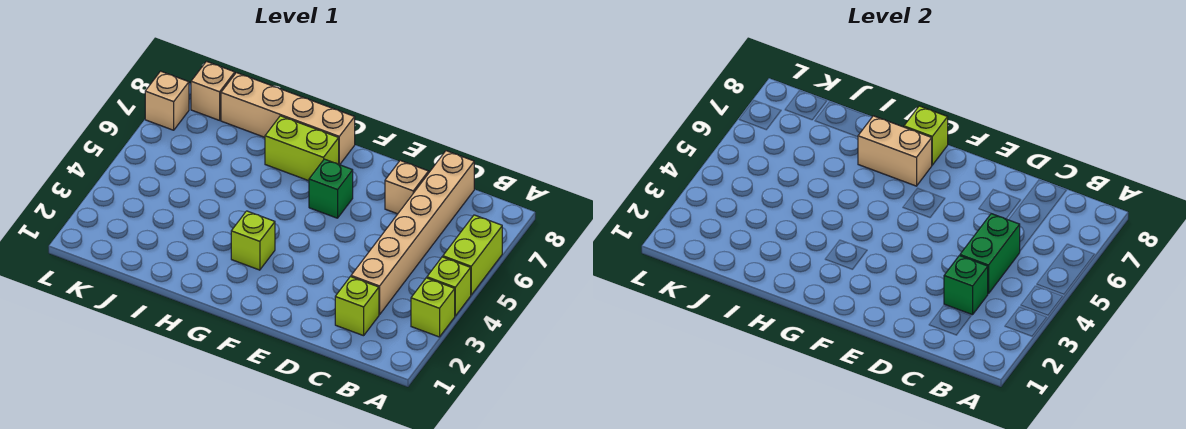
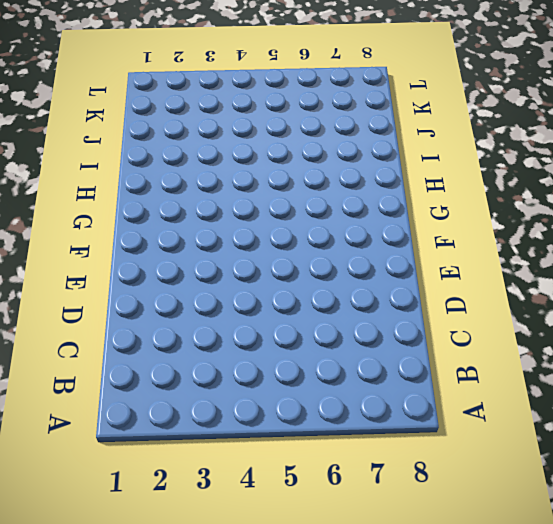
none -> lime brick A3 level 1
none -> lime brick A4 level 1
none -> lime brick A5:A6 level 1

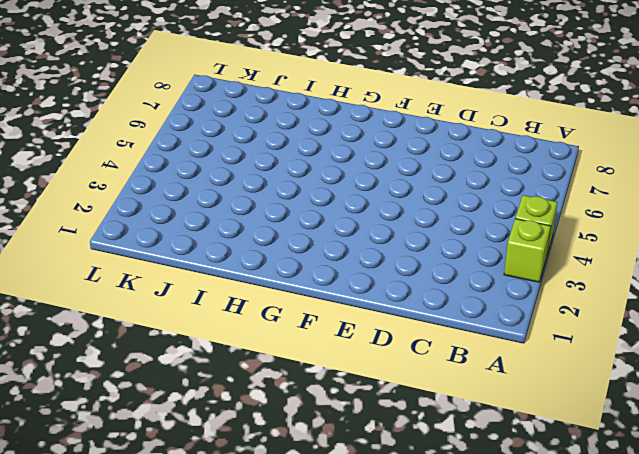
none -> lime brick A5:A6 level 1
none -> lime brick C2 level 1
none -> tan brick C3:C8 level 1

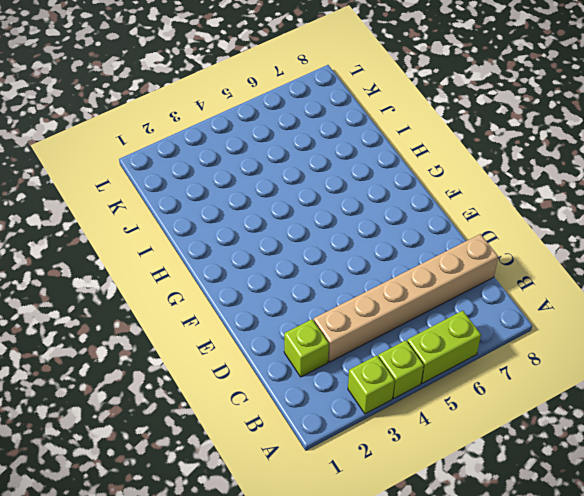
none -> tan brick D7 level 1
none -> green brick F6 level 1
none -> lime brick G3 level 1

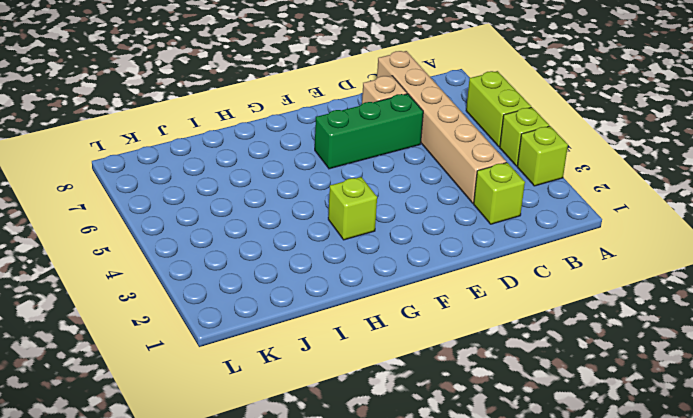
green brick D6:F6 level 1 -> green brick F6 level 1
none -> lime brick G7:H7 level 1
none -> tan brick G8:J8 level 1
none -> tan brick K8 level 1

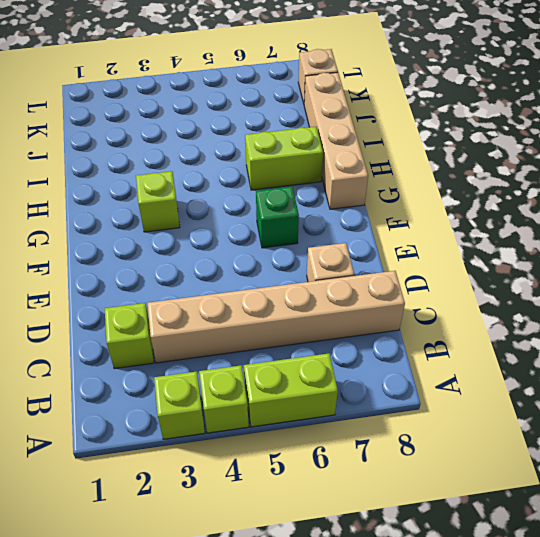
lime brick H6:H7 level 1 -> lime brick G7:H7 level 1
none -> tan brick L7 level 1
none -> green brick C3 level 2
none -> green brick C4:C5 level 2

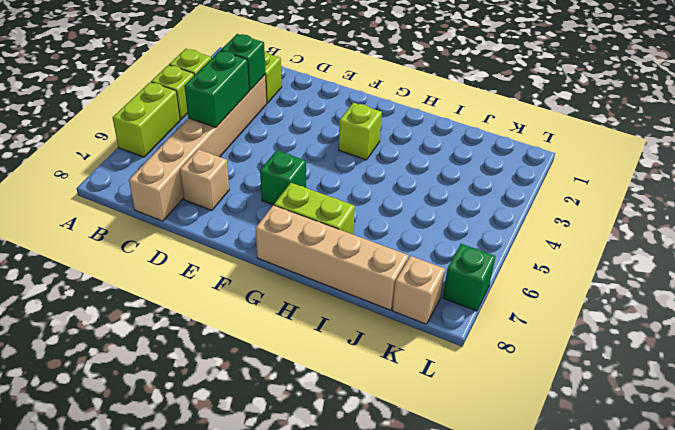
green brick L7 level 1 -> tan brick L7 level 1
none -> tan brick G7:H7 level 2
none -> lime brick G8 level 2

